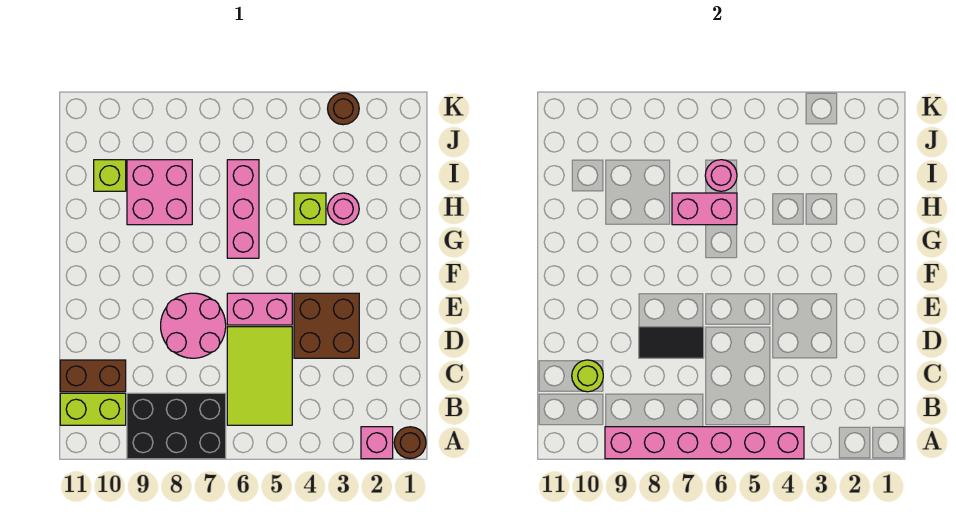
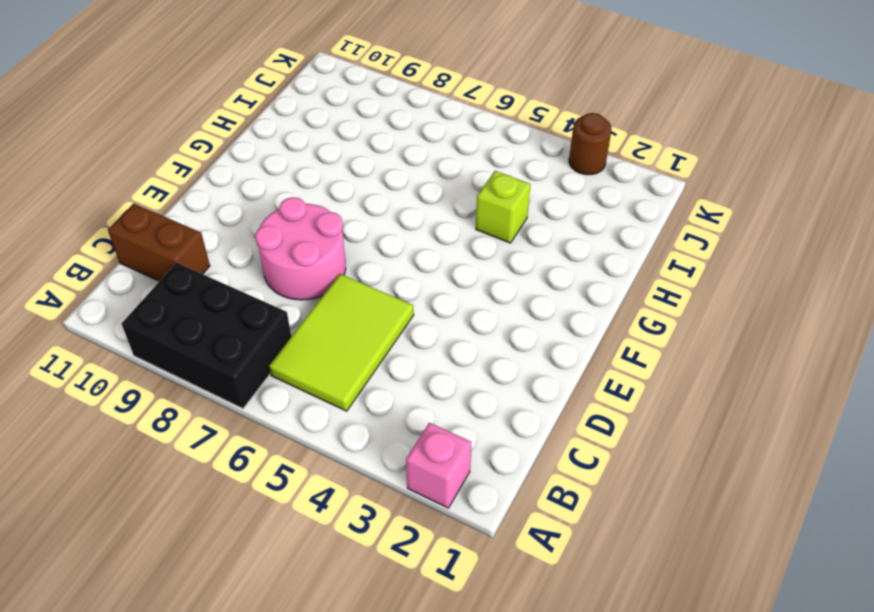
none -> brown round brick A1 level 1
none -> lime brick B10:B11 level 1
none -> brown brick D3:E4 level 1

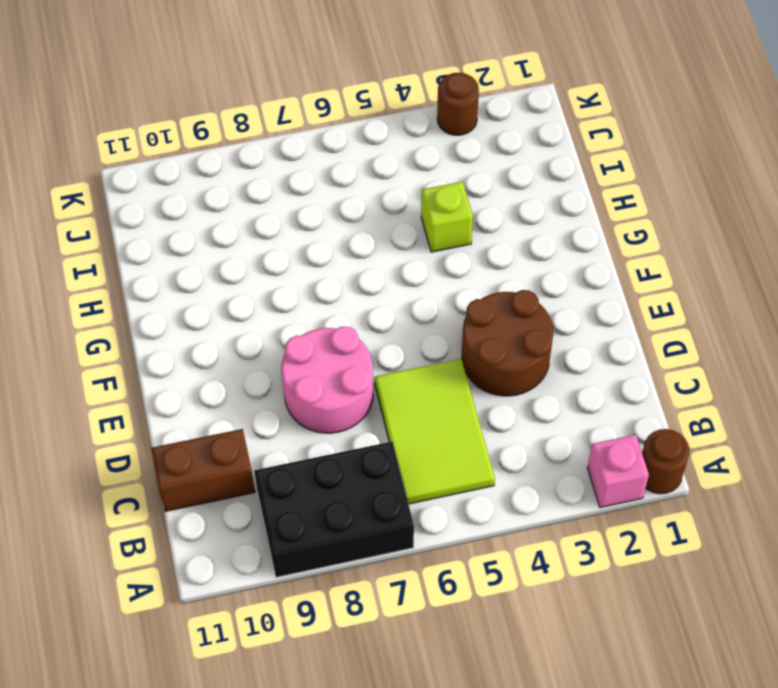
brown round brick D3:E4 level 1 -> brown brick D3:E4 level 1
none -> lime brick B10:B11 level 1
none -> pink brick E5:E6 level 1
none -> pink brick G6:I6 level 1

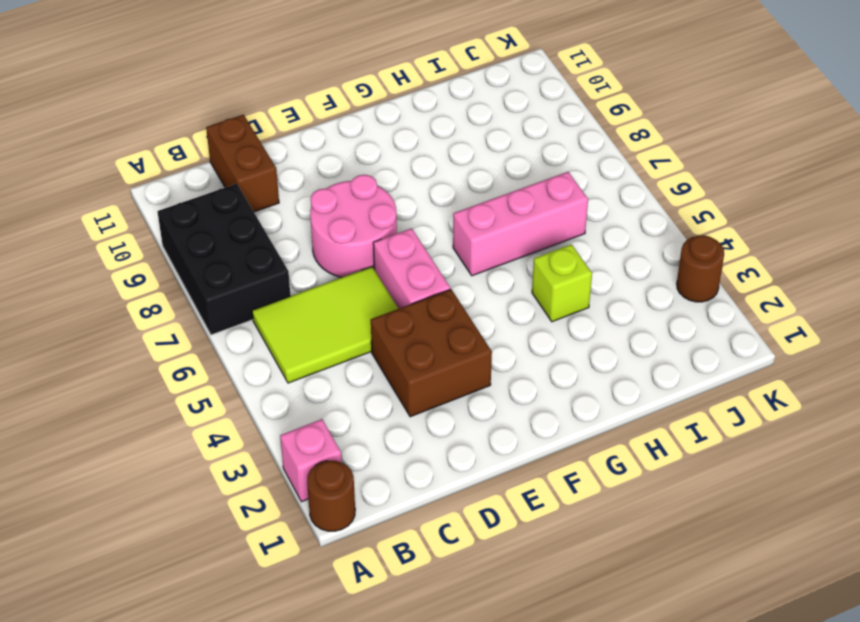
none -> lime brick B10:B11 level 1
none -> pink round brick H3 level 1
none -> pink brick H8:I9 level 1

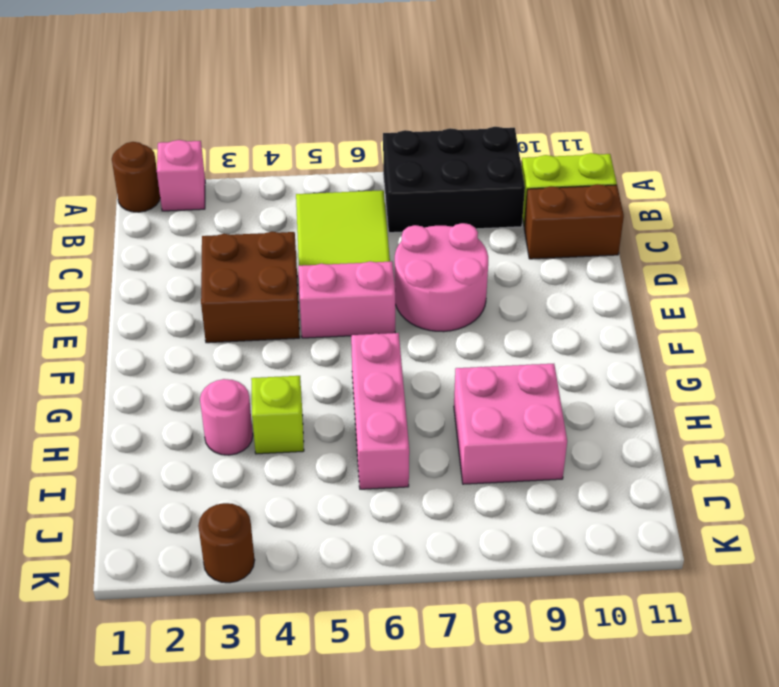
none -> lime brick I10 level 1
none -> pink brick A4:A9 level 2
none -> lime round brick C10 level 2

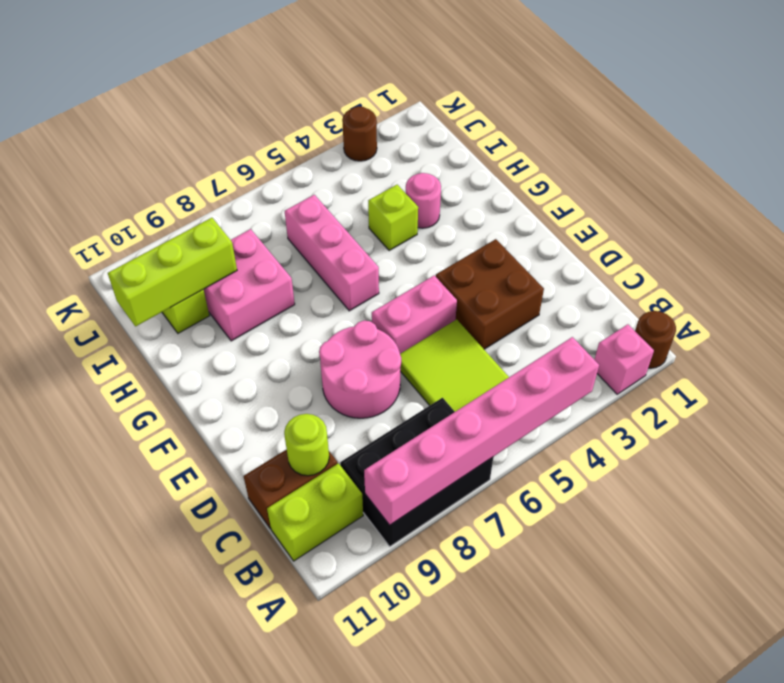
lime brick I9:I11 level 2 -> none
none -> black tile D7:D8 level 2
none -> pink brick H6:H7 level 2
none -> pink round brick I6 level 2

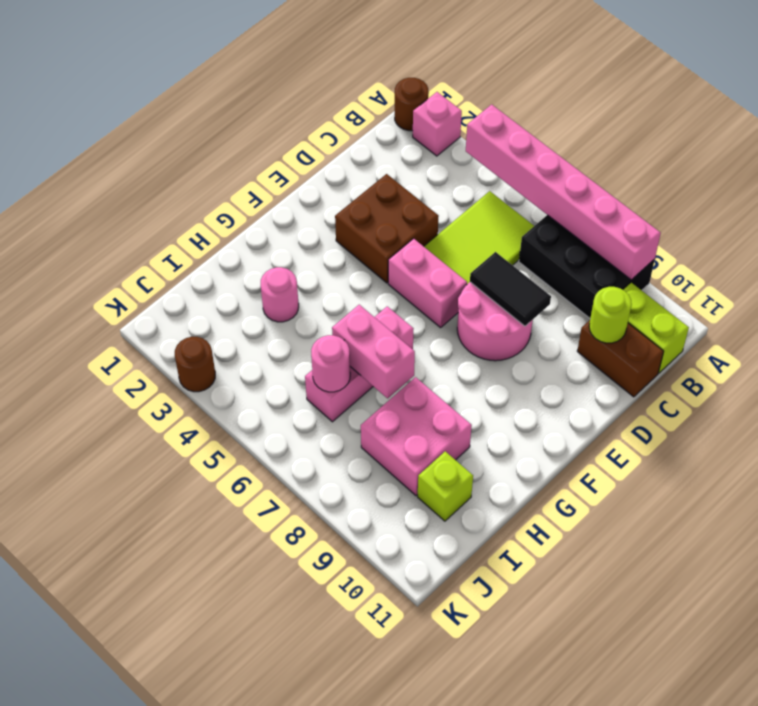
none -> lime brick H4 level 1

